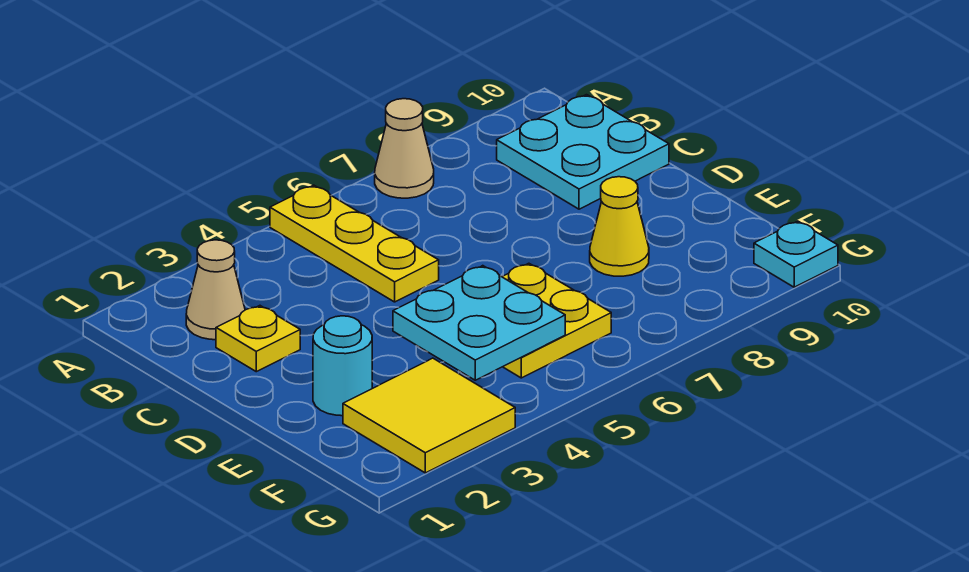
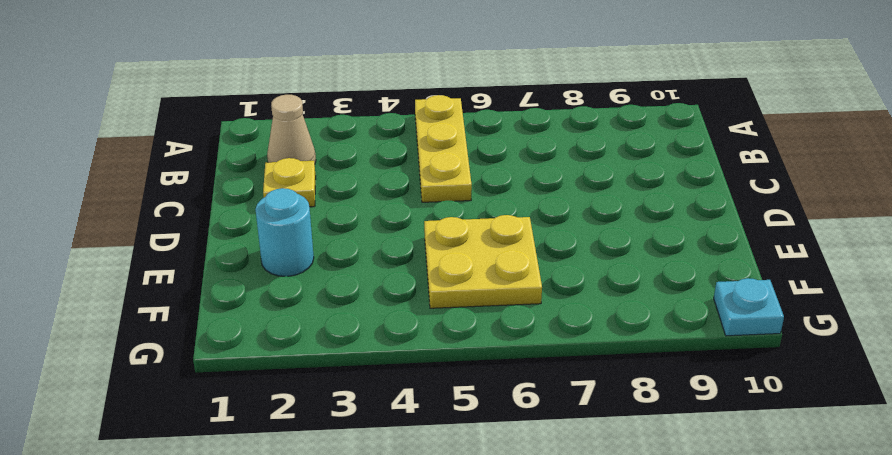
none -> tan cone A7 level 1
none -> cyan plate B9:C10 level 1

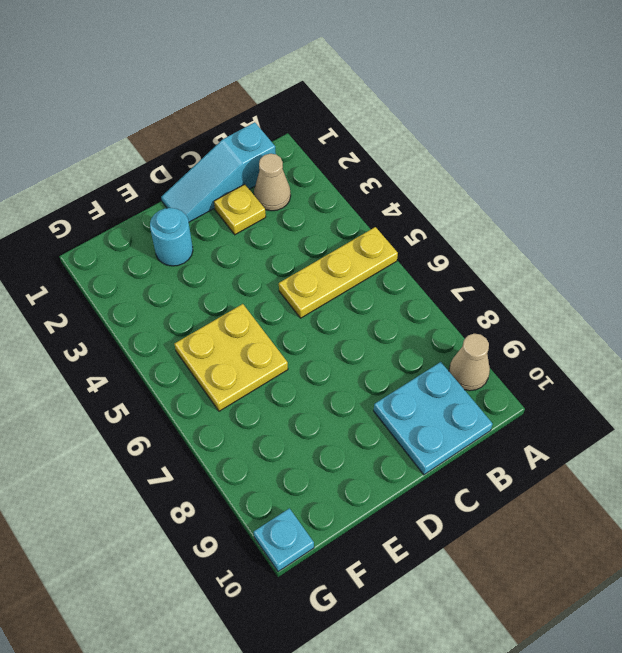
tan cone A9 level 1 -> tan cone A7 level 1
cyan slope B1:D1 level 1 top B -> none
none -> yellow cone E8 level 1
none -> yellow tile F2:G3 level 1

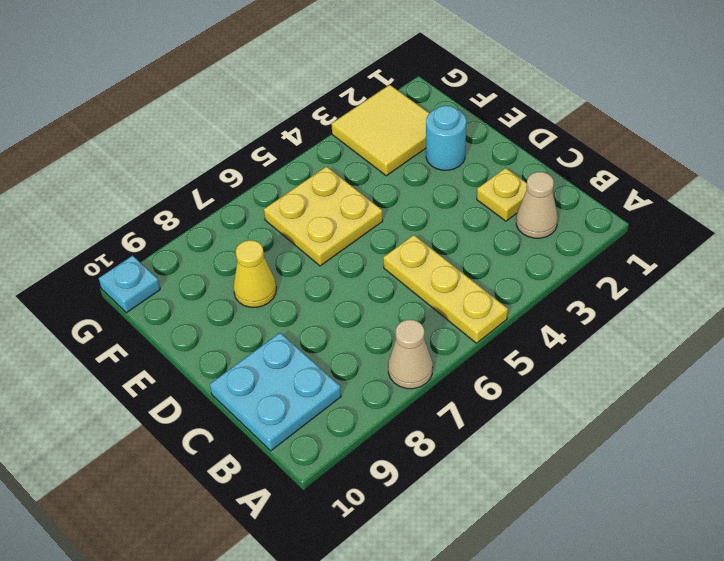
none -> cyan plate E4:F5 level 2

